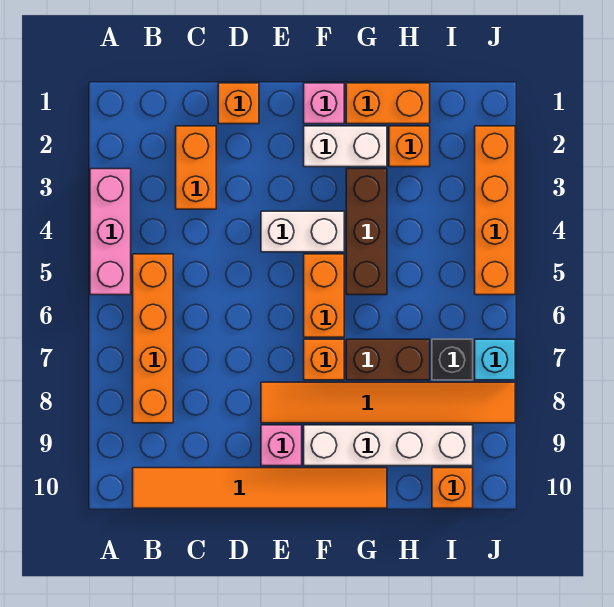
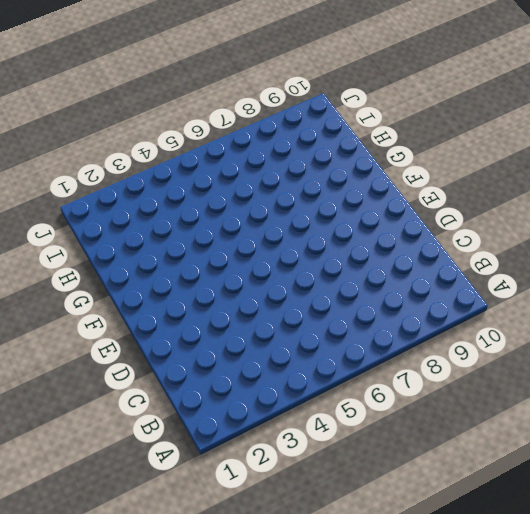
none -> pink brick A3:A5 level 1
none -> orange brick B5:B8 level 1
none -> orange tile B10:G10 level 1

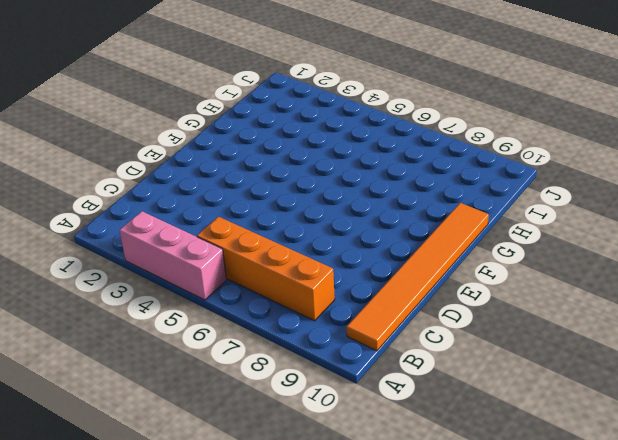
none -> orange brick C2:C3 level 1
none -> orange brick D1 level 1
none -> white brick E4:F4 level 1

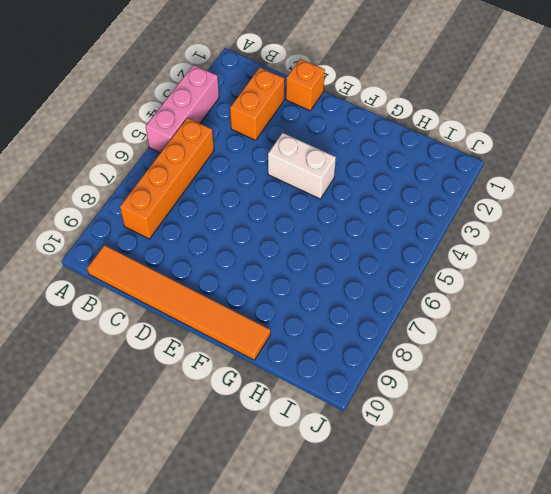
none -> orange tile E8:J8 level 1
none -> pink brick E9 level 1
none -> pink brick F1 level 1

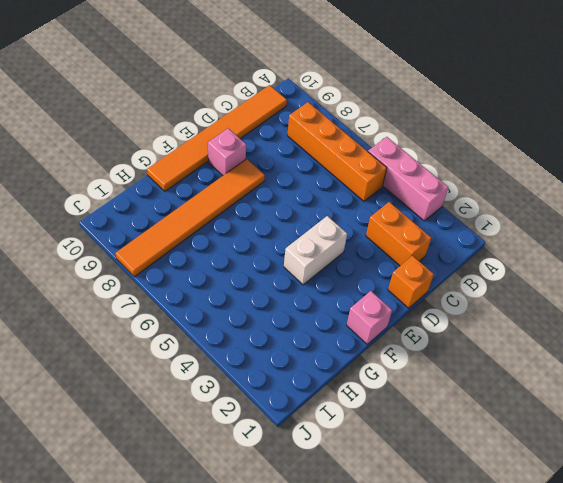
none -> white brick F2:G2 level 1
none -> orange brick F5:F6 level 1
none -> orange brick F7 level 1

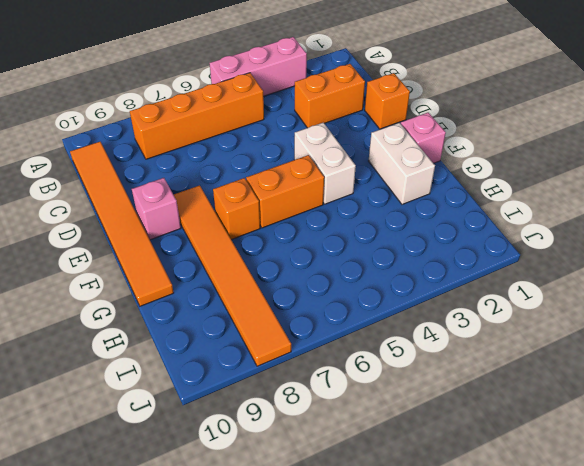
none -> white brick F9:I9 level 1
none -> orange brick G1:H1 level 1
none -> brown brick G3:G5 level 1

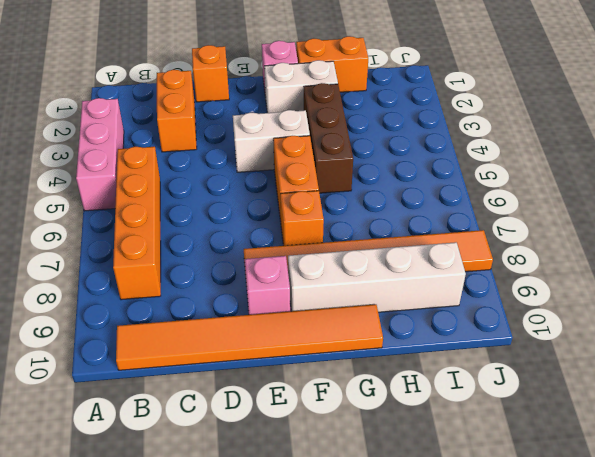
none -> brown brick G7:H7 level 1
none -> orange brick H2 level 1
none -> black brick I7 level 1

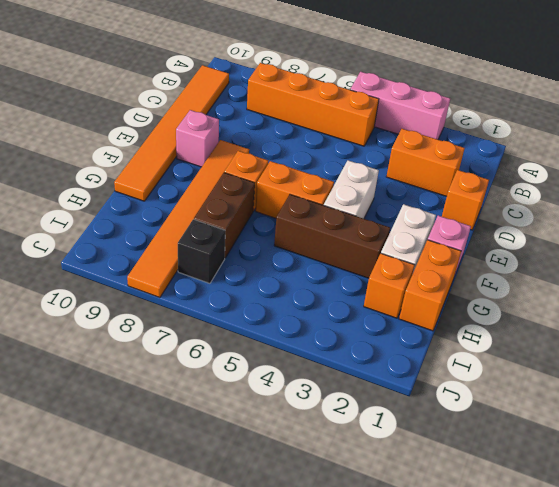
none -> white brick F9:I9 level 1
none -> orange brick I10 level 1
none -> orange brick J2:J5 level 1

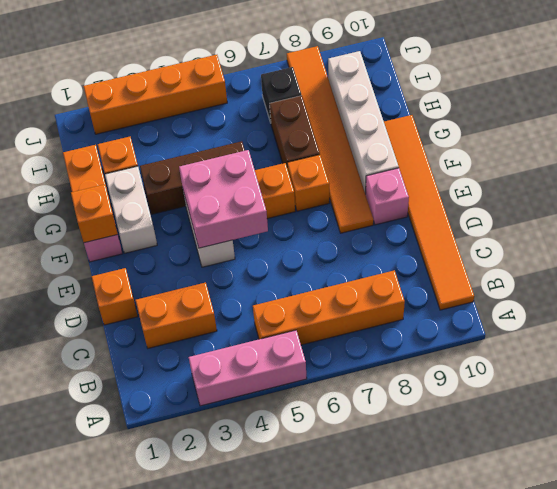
pink brick E4:F5 level 2 -> none
orange brick F1 level 2 -> orange brick I10 level 1
none -> cyan brick J7 level 1

